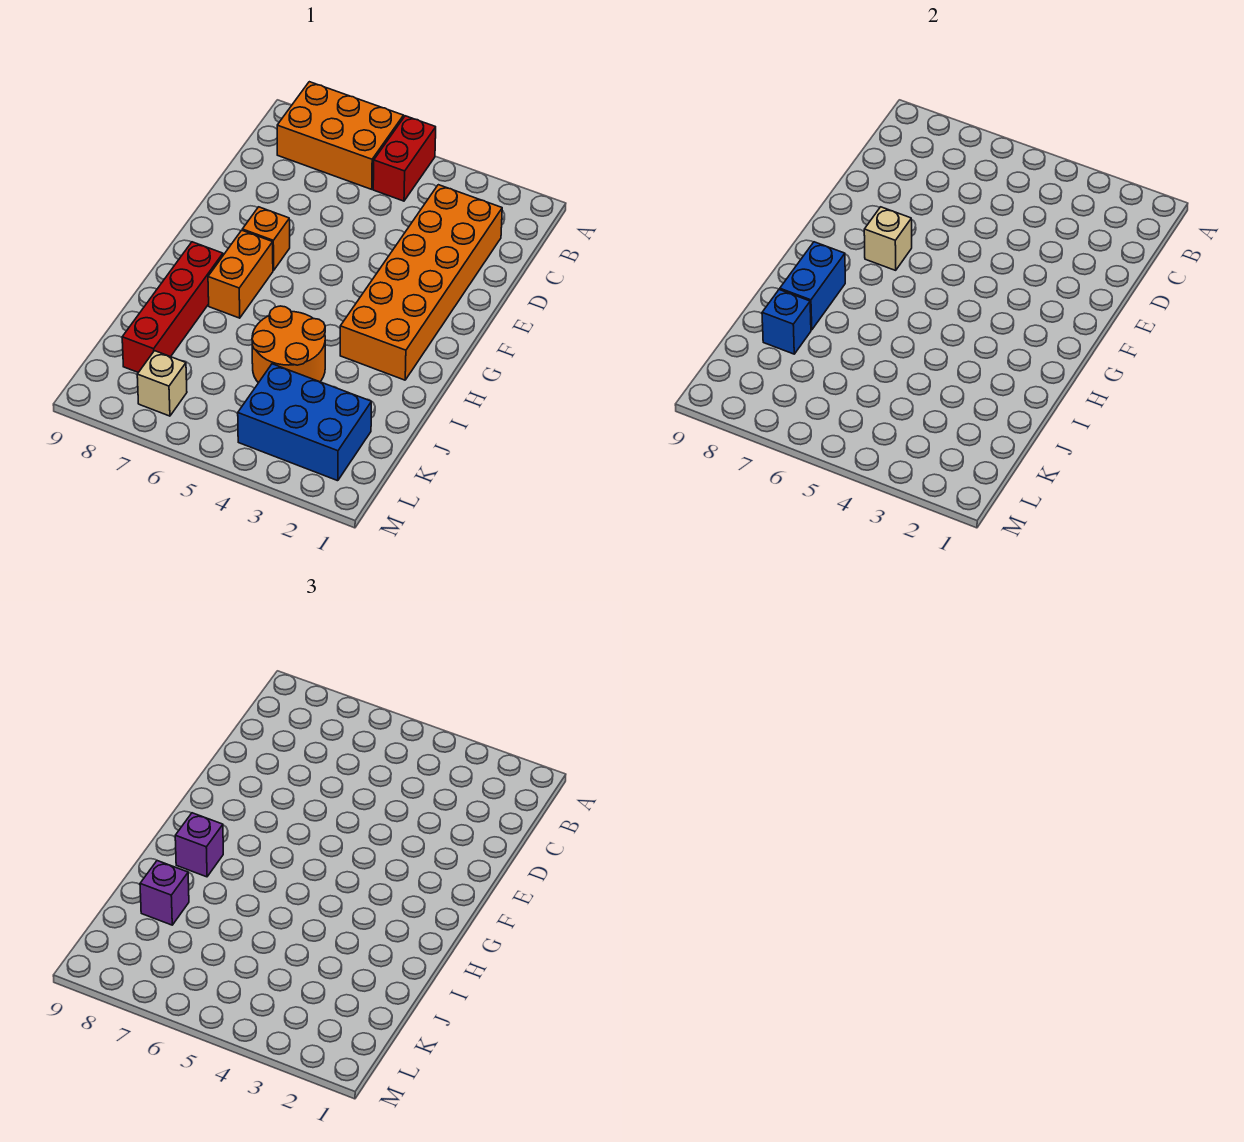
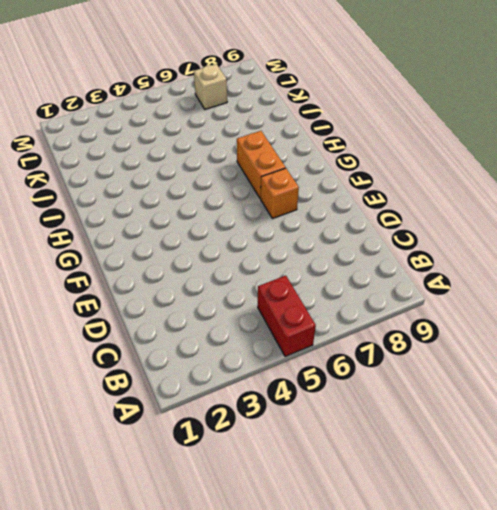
none -> orange brick A6:B8 level 1
none -> orange brick C2:H3 level 1
none -> red brick H8:K8 level 1

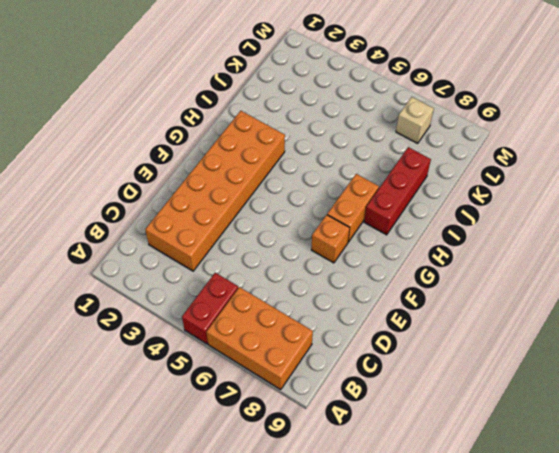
red brick H8:J8 level 1 -> red brick H8:K8 level 1
none -> orange round brick I4:J5 level 1
none -> blue brick K2:L4 level 1
none -> tan brick F7 level 2

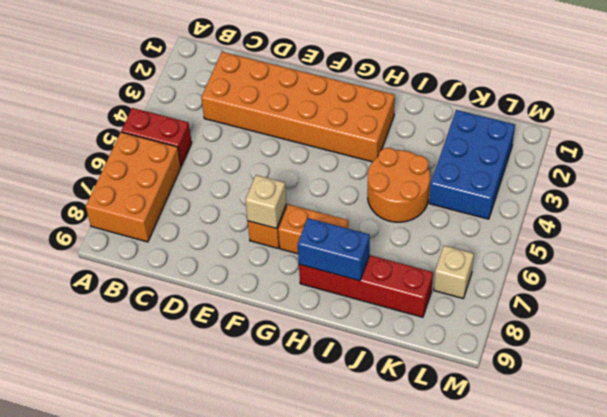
none -> blue brick J8 level 2
none -> purple brick H8 level 3
none -> purple brick J8 level 3

